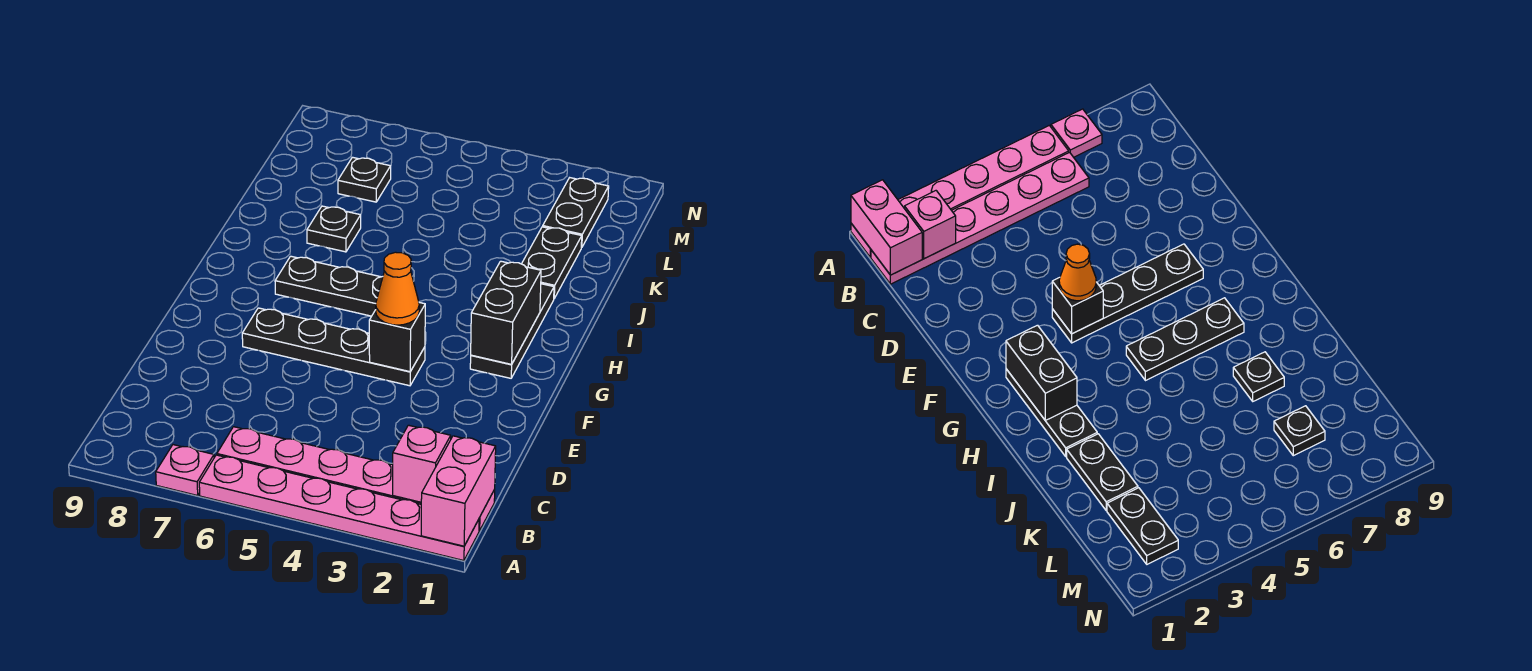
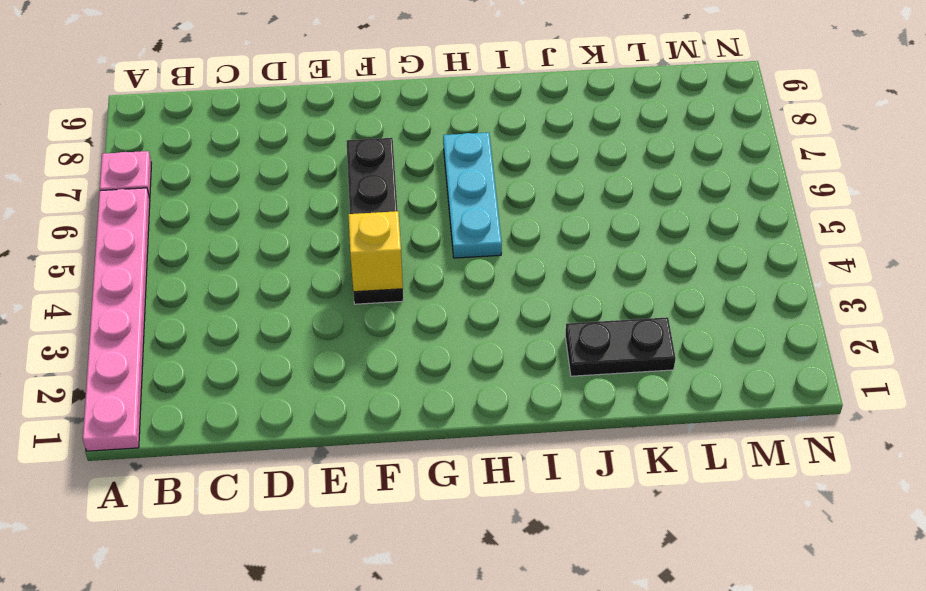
yellow brick F4 level 2 -> black brick F4 level 2
cyan plate H5:H7 level 1 -> black plate H5:H7 level 1
none -> pink plate B1:B6 level 1
none -> black plate G2:I2 level 1
none -> black plate J7 level 1

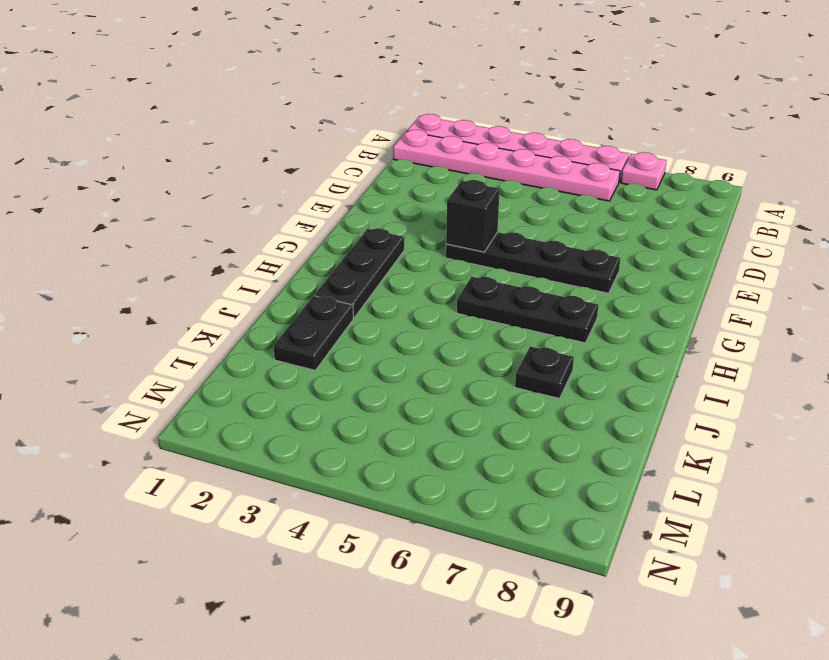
none -> black plate L2:M2 level 1
none -> black plate L7 level 1
none -> pink brick A1:B1 level 2

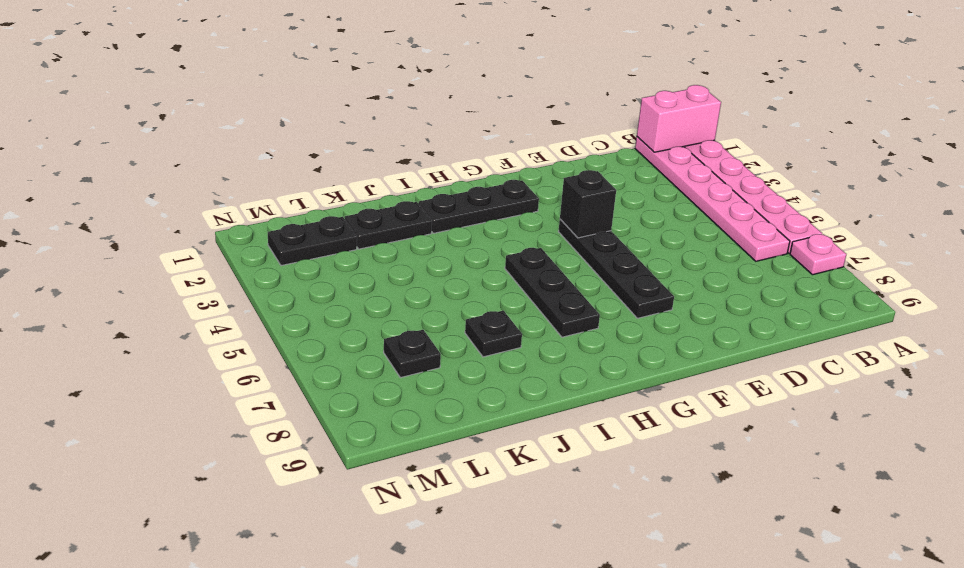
none -> pink brick B2 level 2
none -> black brick G2:H2 level 2
none -> orange cone F4 level 3

